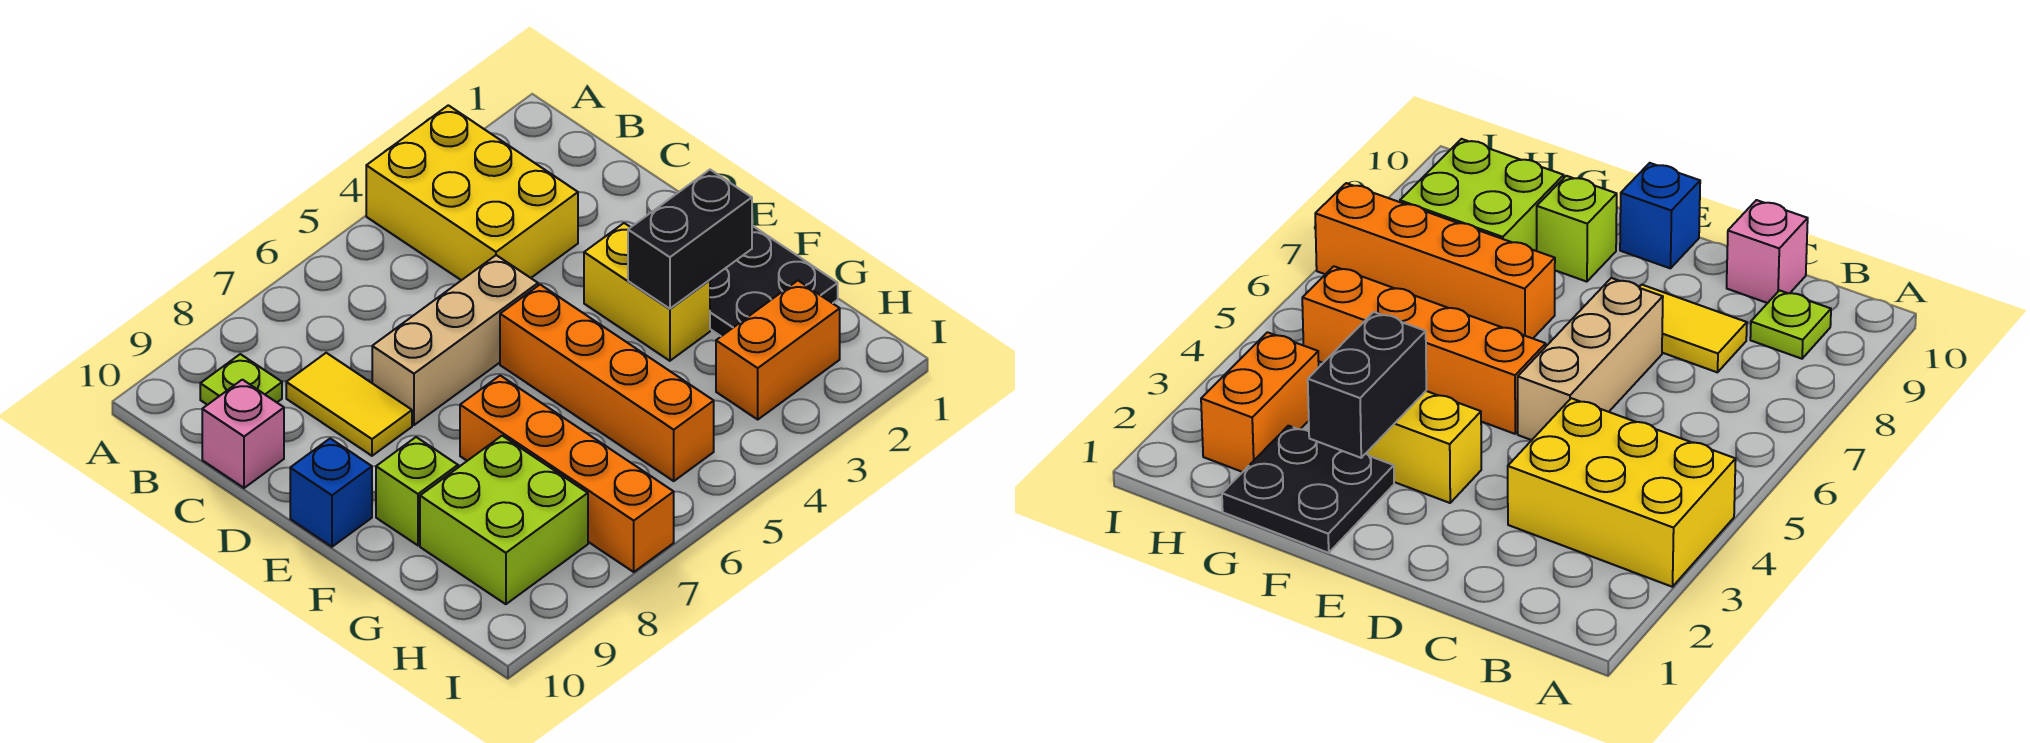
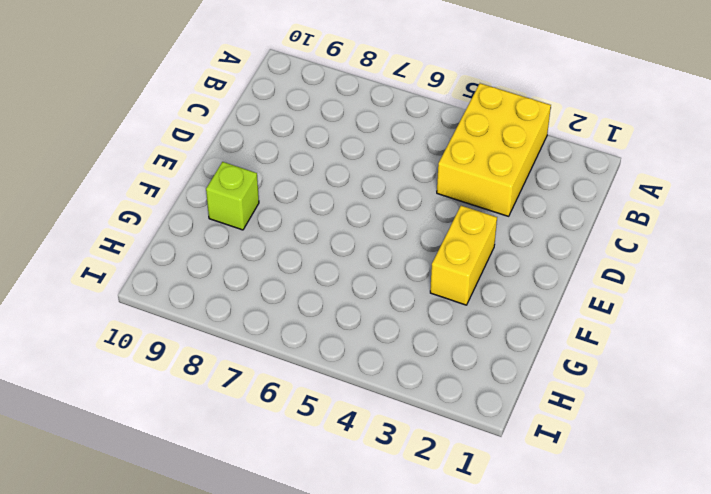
none -> lime plate B9 level 1
none -> yellow tile C8:D8 level 1
none -> pink brick C10 level 1

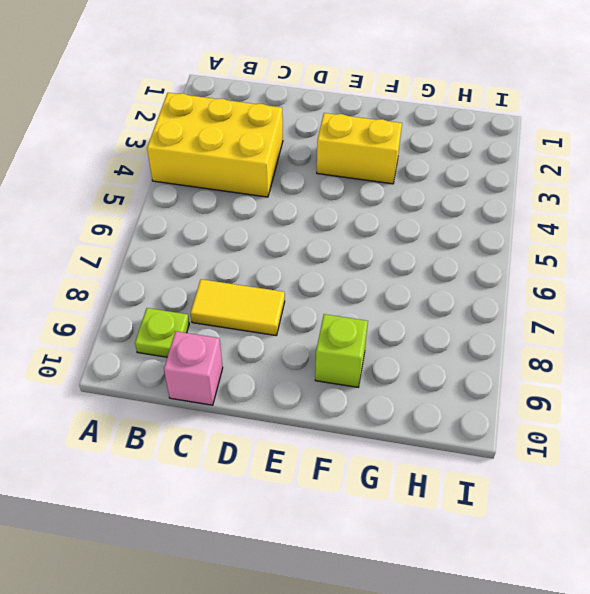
none -> tan brick D5:D7 level 1
none -> orange brick E5:H5 level 1
none -> blue brick E10 level 1

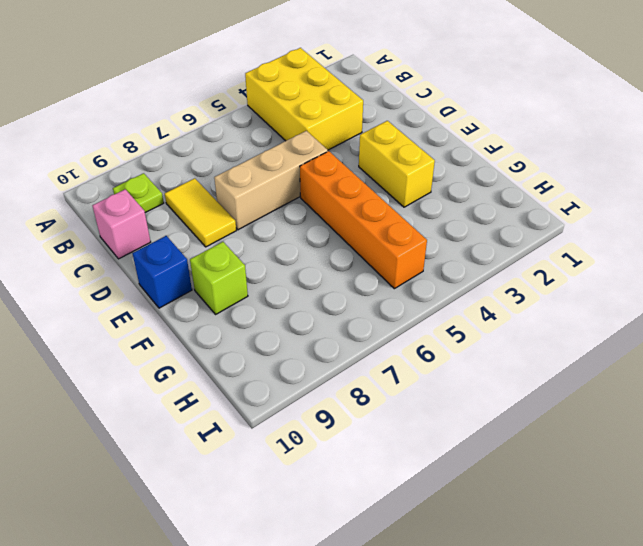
none -> black plate F1:G2 level 1
none -> orange brick F7:I7 level 1
none -> lime brick G8:H9 level 1

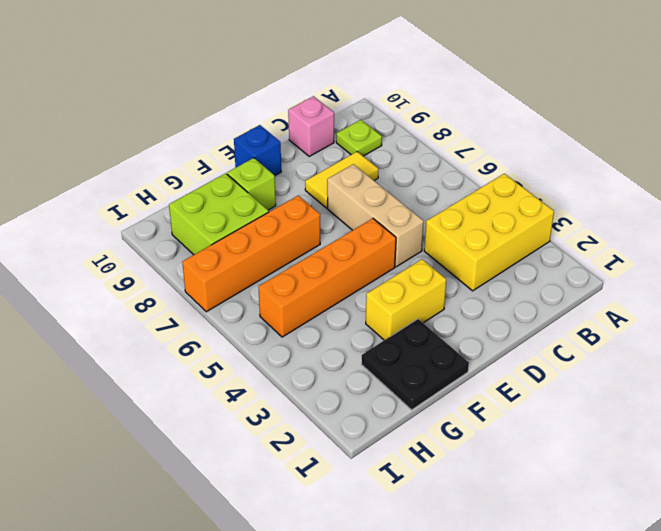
none -> orange brick H2:H3 level 1
none -> black brick F2:F3 level 2

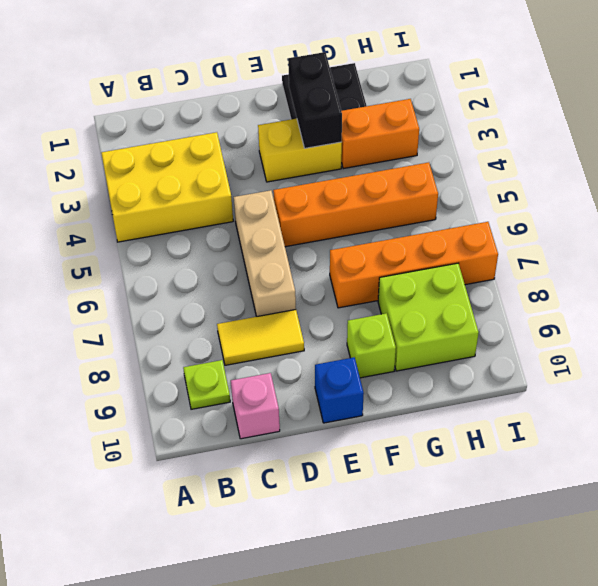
orange brick G3:H3 level 1 -> orange brick H2:H3 level 1

